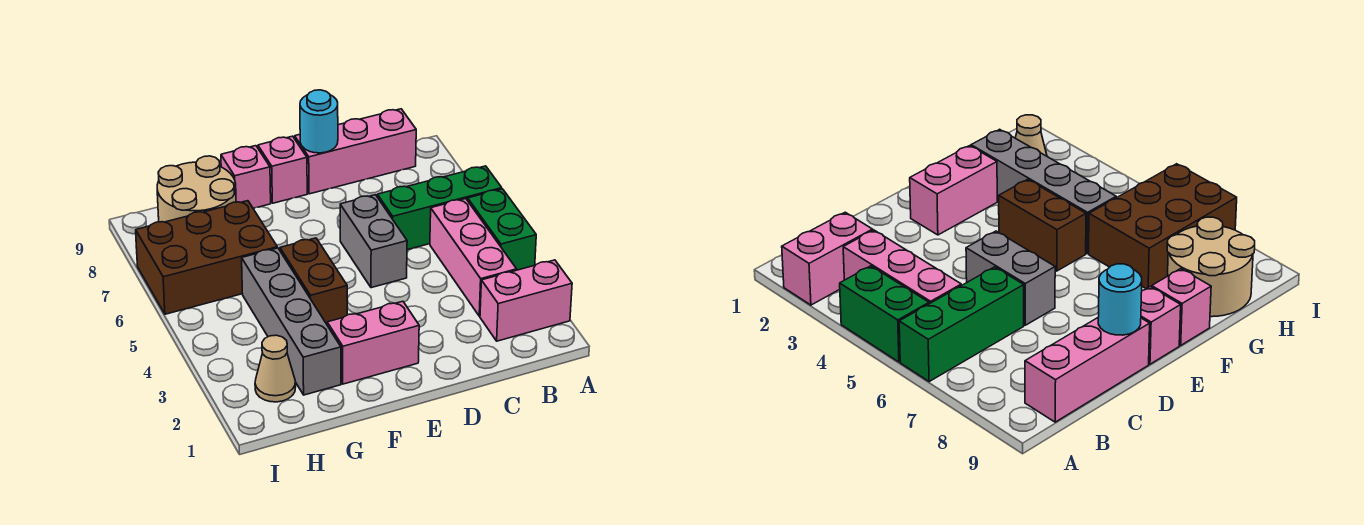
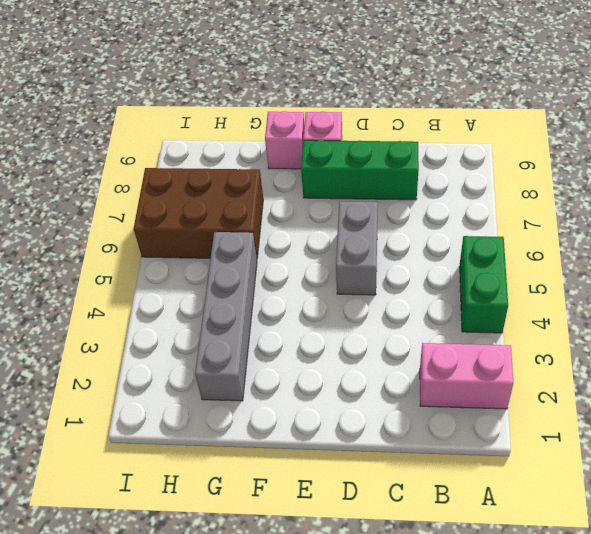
green brick C8:E8 level 1 -> green brick A6:C6 level 1
none -> pink brick B3:B5 level 1
none -> pink brick B9:D9 level 1
none -> pink brick E2:F2 level 1

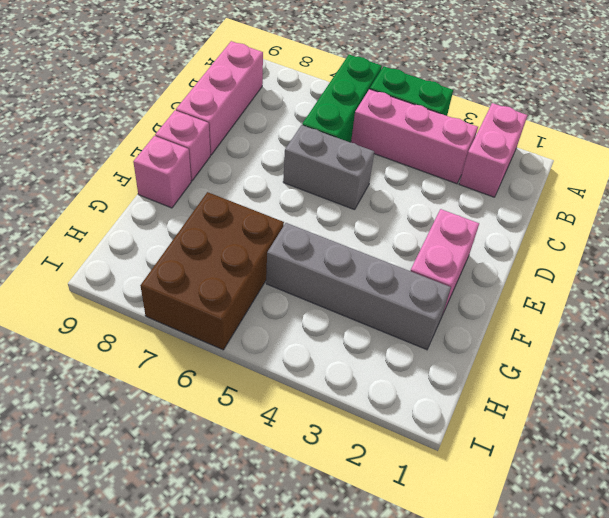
none -> brown brick F4:F5 level 1
none -> tan round brick G8:H9 level 1
none -> tan cone H2 level 1

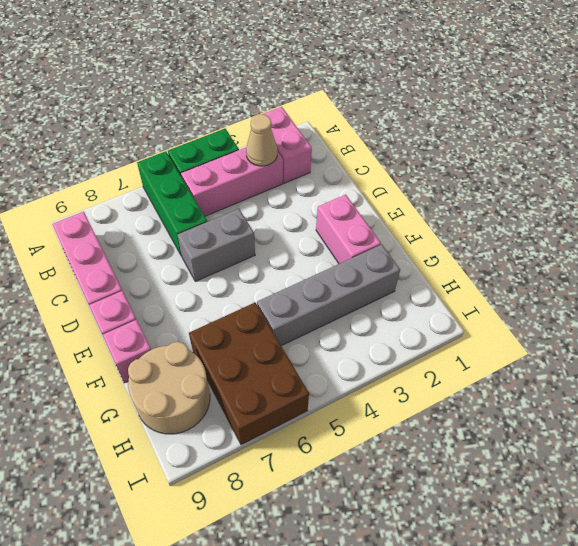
tan cone B3 level 2 -> tan cone H2 level 1
none -> brown brick F4:F5 level 1
none -> cyan round brick D9 level 2

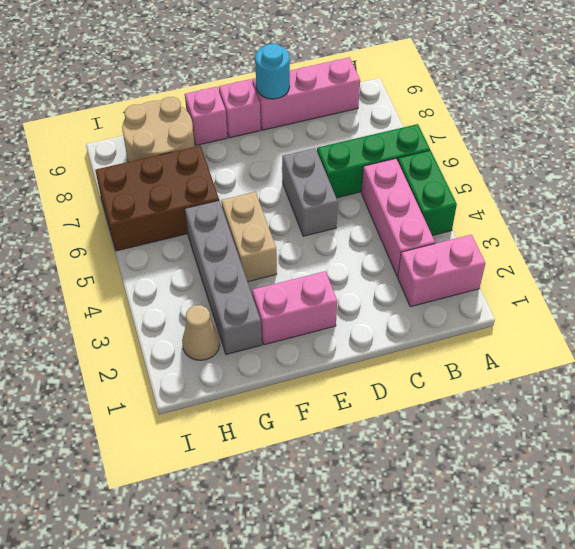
tan brick F4:F5 level 1 -> brown brick F4:F5 level 1

